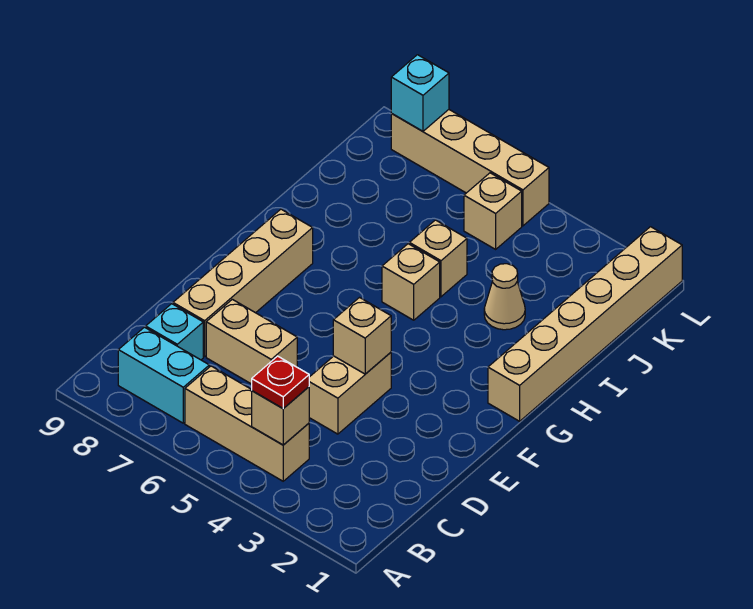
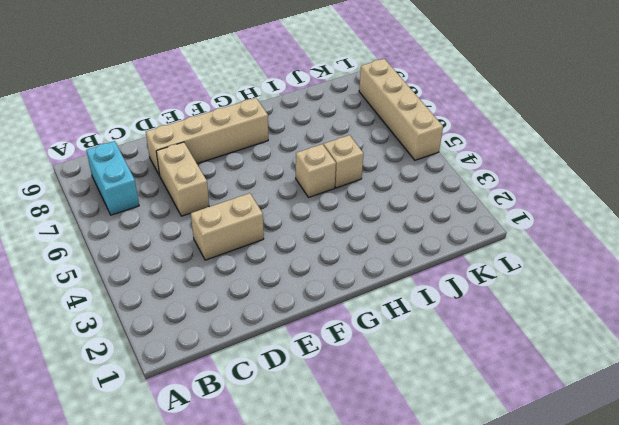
none -> tan brick B4:B6 level 1
none -> cyan brick C8 level 1
none -> tan brick G1:L1 level 1

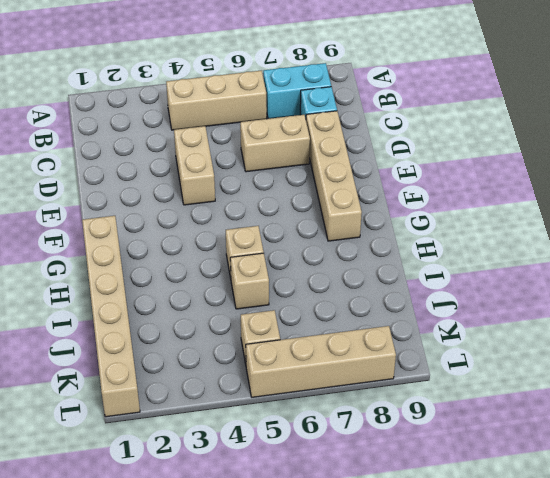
none -> tan cone I3 level 1
none -> tan brick B4 level 2
none -> tan brick E4 level 2

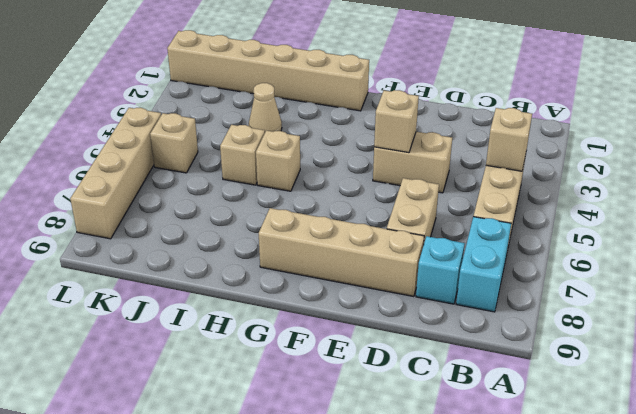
none -> cyan brick L8 level 2
none -> red plate B4 level 3

